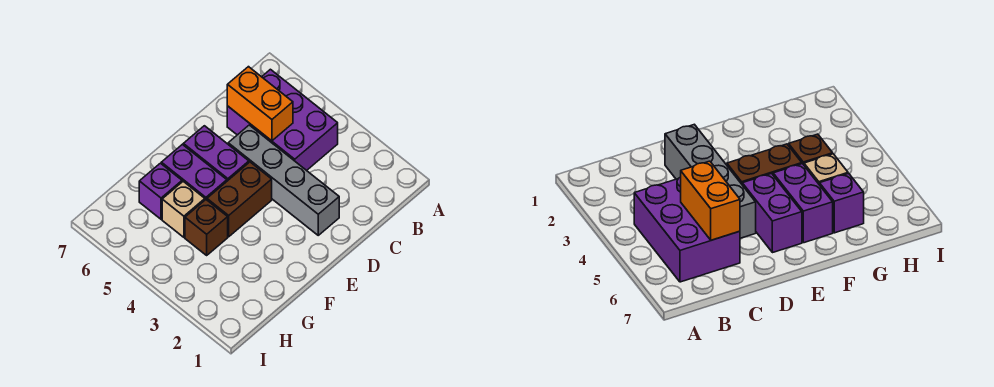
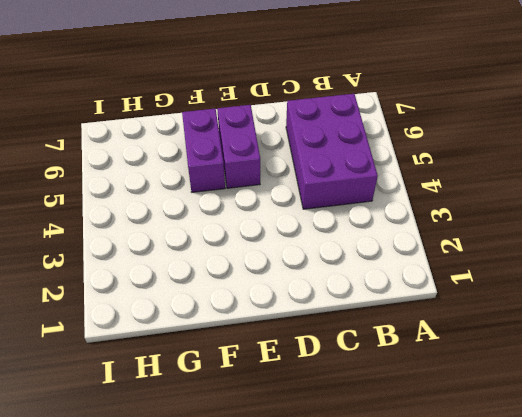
none -> grey brick D2:D5 level 1
none -> brown brick E4:F4 level 1

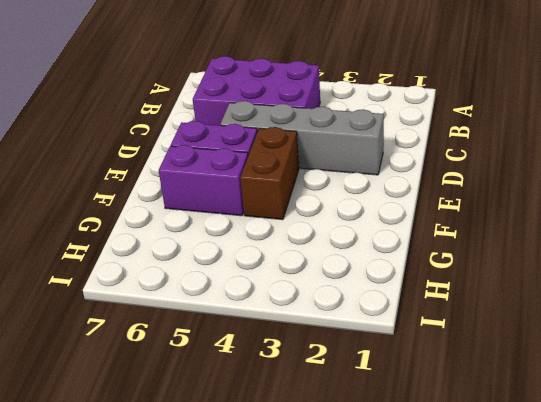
none -> brown brick G4 level 1
none -> tan brick G5 level 1

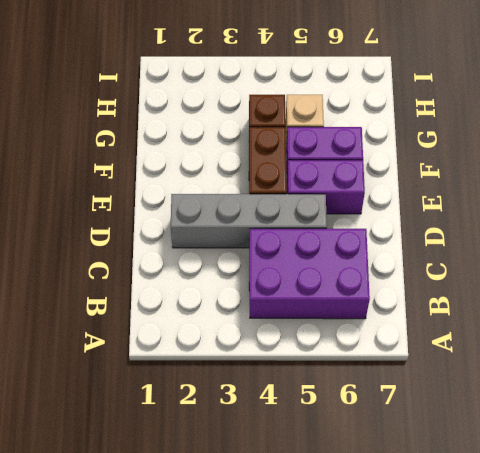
none -> purple brick G6 level 1
none -> orange brick C5:C6 level 2

